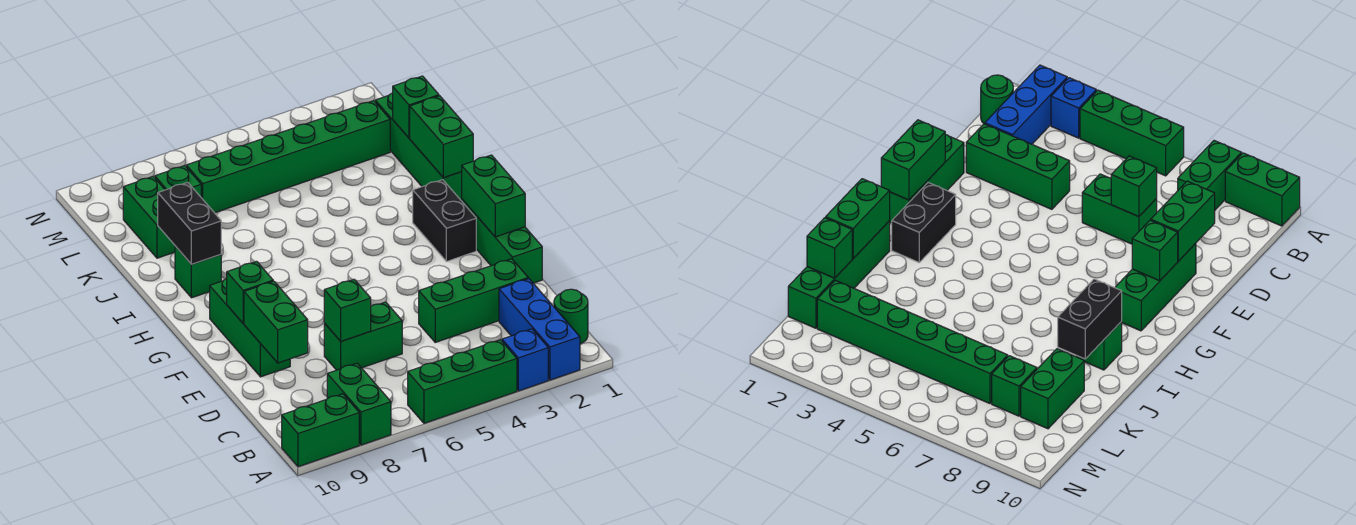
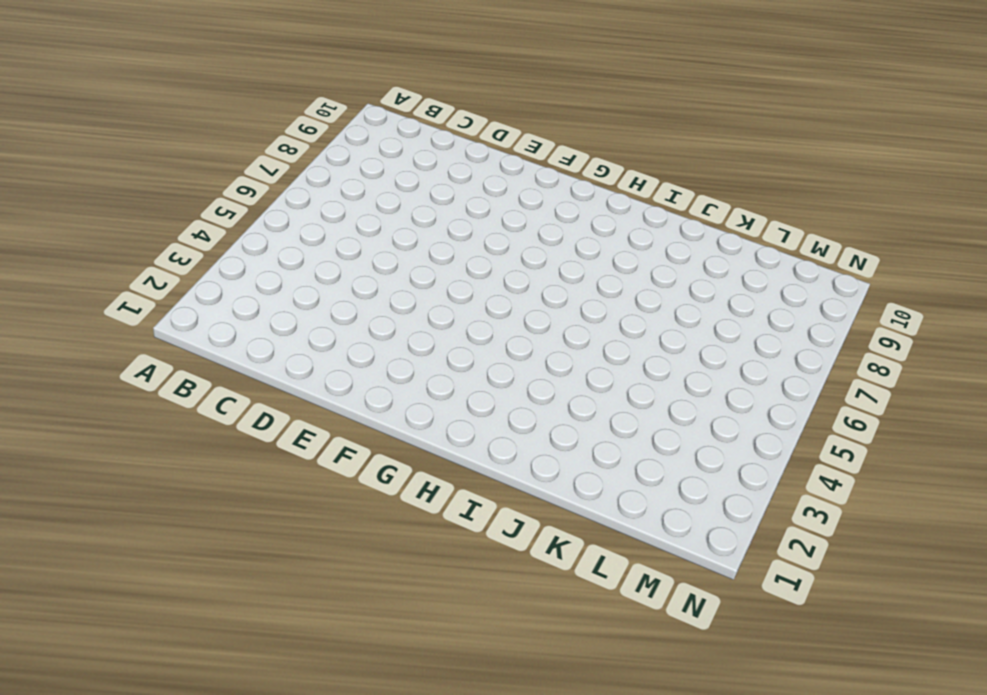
none -> blue brick A2:C2 level 1
none -> blue brick A3 level 1
none -> green brick A4:A6 level 1

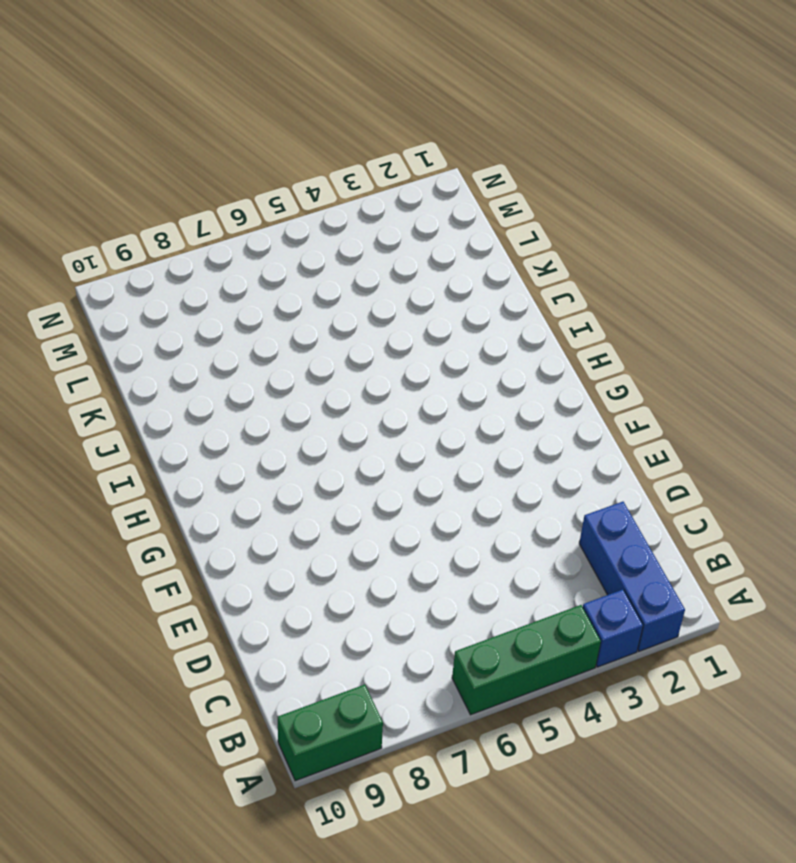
none -> green brick A8:B8 level 1
none -> green round brick B1 level 1
none -> green brick D2:D4 level 1

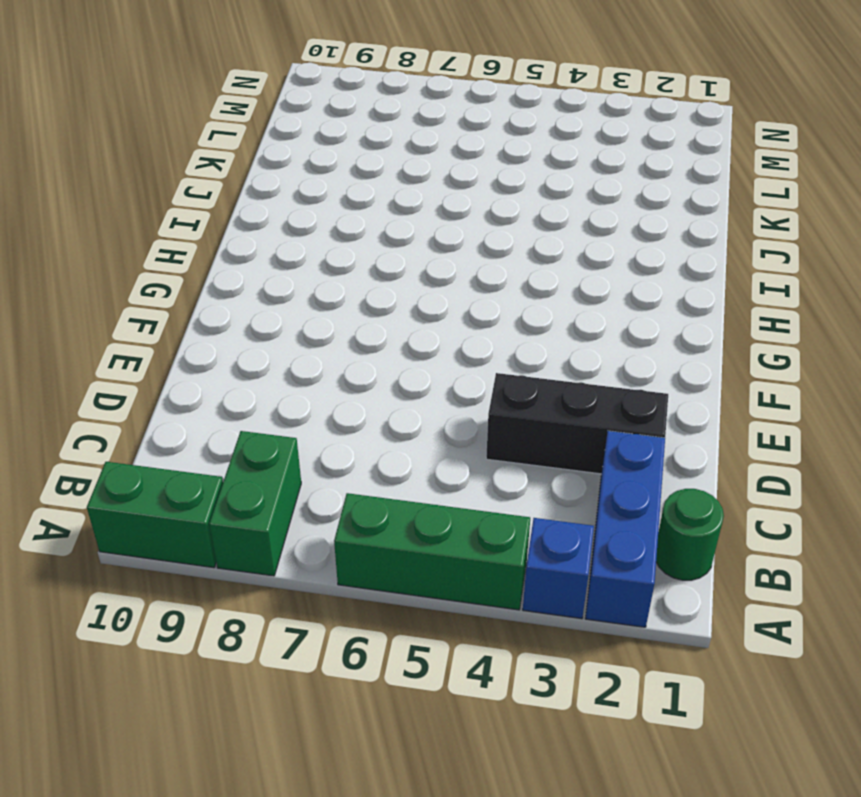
black brick D2:D4 level 1 -> green brick D2:D4 level 1
none -> green brick D6:D7 level 1
none -> green brick E1:G1 level 1
none -> green brick E9:G9 level 1

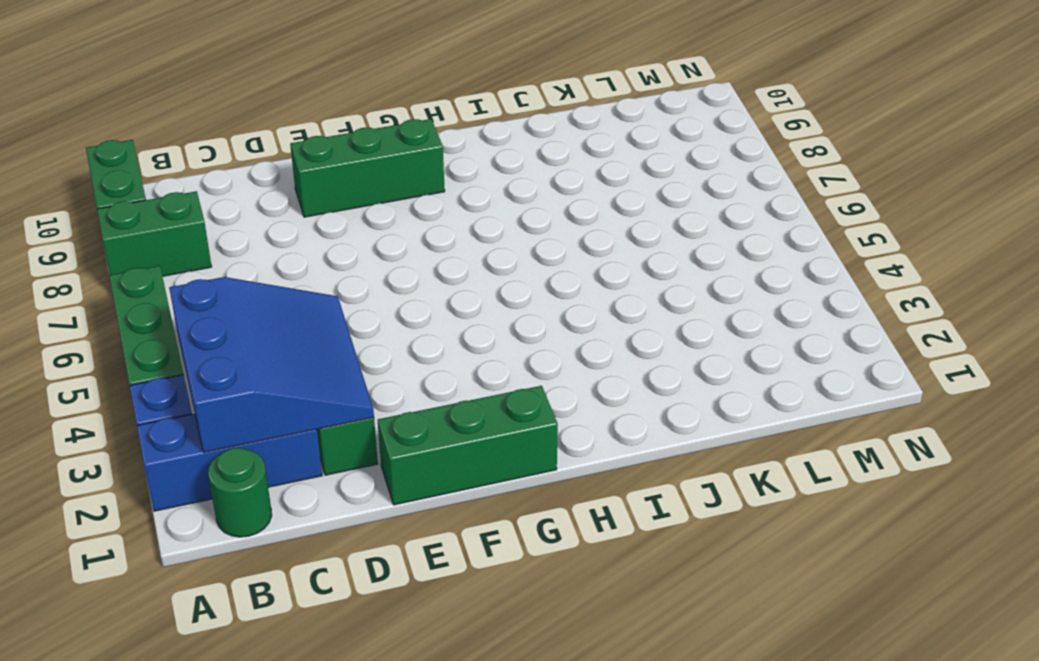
blue slope B2:D4 level 2 top B -> none
none -> green brick D6:D7 level 1
none -> black brick G2:H2 level 1
none -> green brick I1:L1 level 1

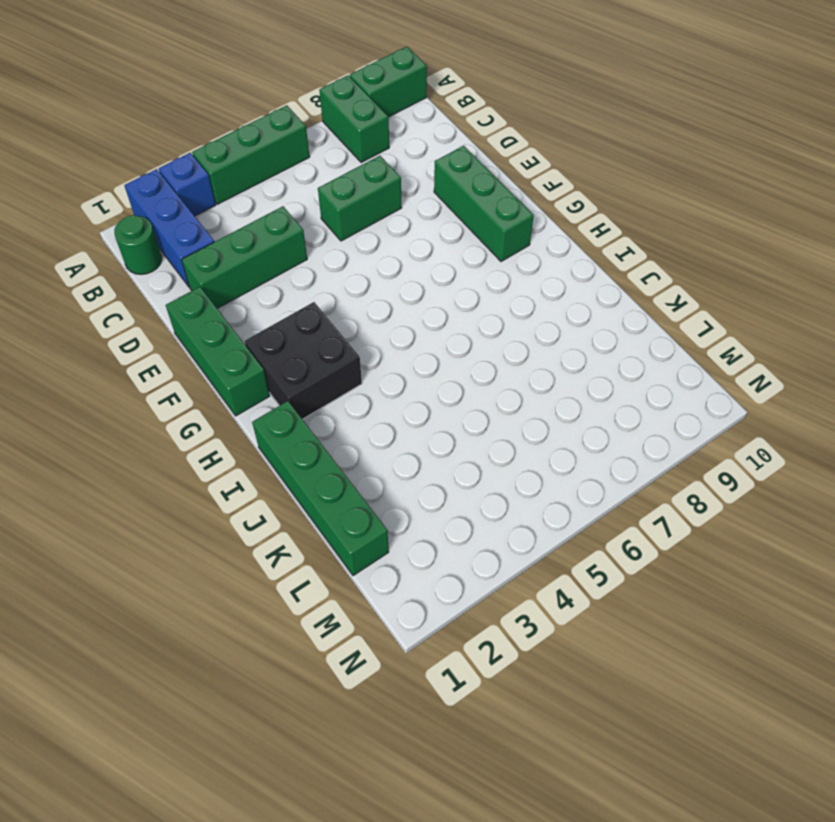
black brick G2:H3 level 1 -> black brick G2:H2 level 1
none -> green brick I9 level 1
none -> green brick K9:L9 level 1
none -> green brick L2:L7 level 1

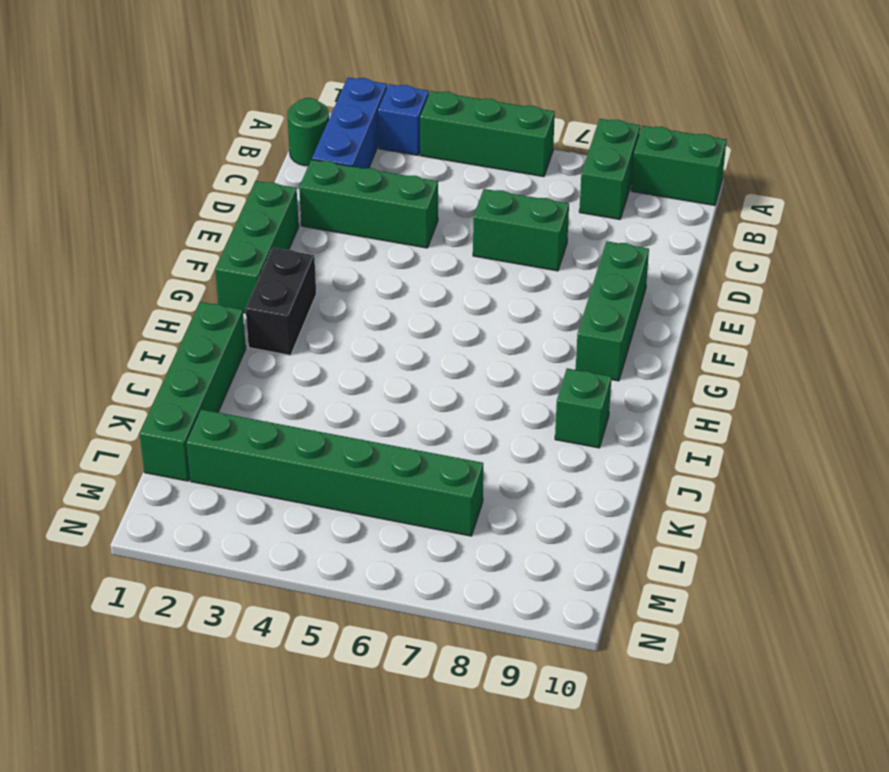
none -> green brick K9:L9 level 1
none -> green brick L8 level 1
none -> green brick D7 level 2

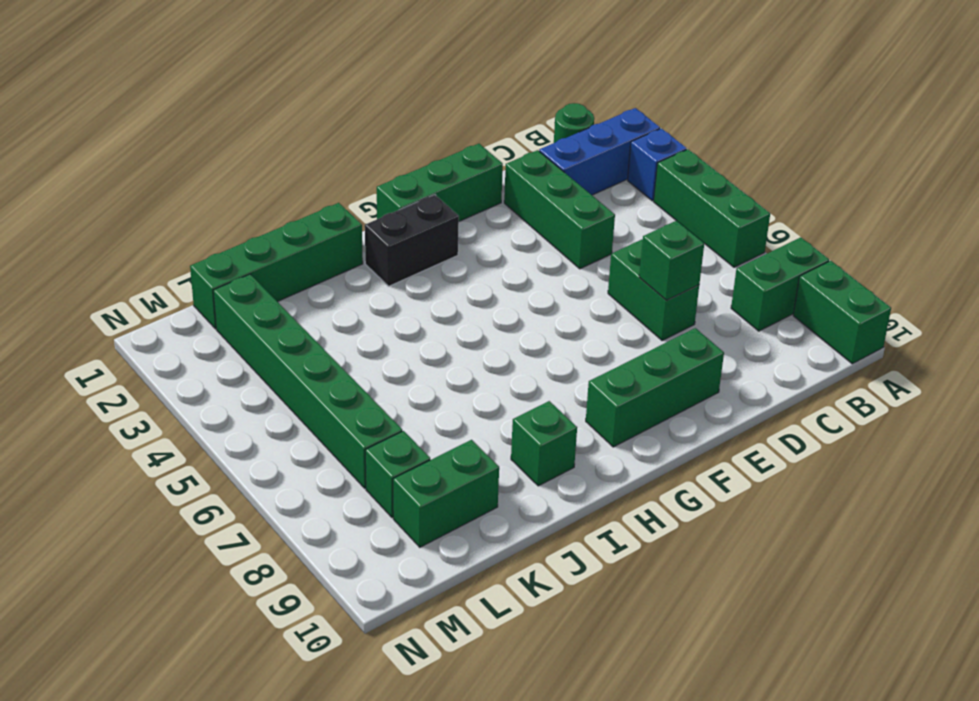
none -> green brick D9:E9 level 2
none -> green brick F1:G1 level 2
none -> green brick F9 level 2

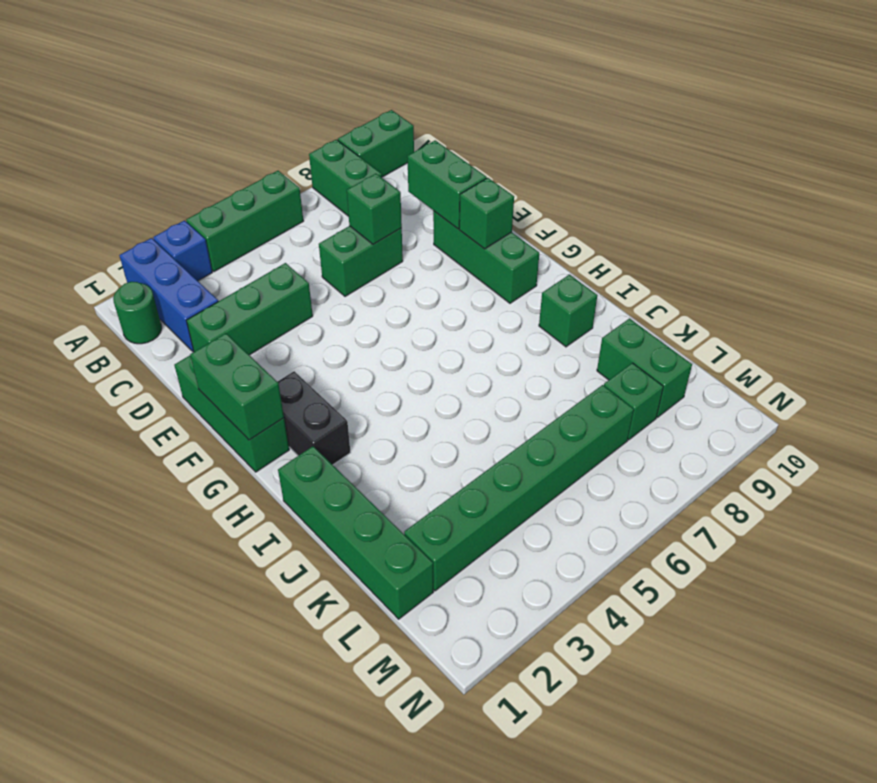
none -> green brick I1:J1 level 2
none -> black brick I9:J9 level 2
none -> green brick K1 level 2

